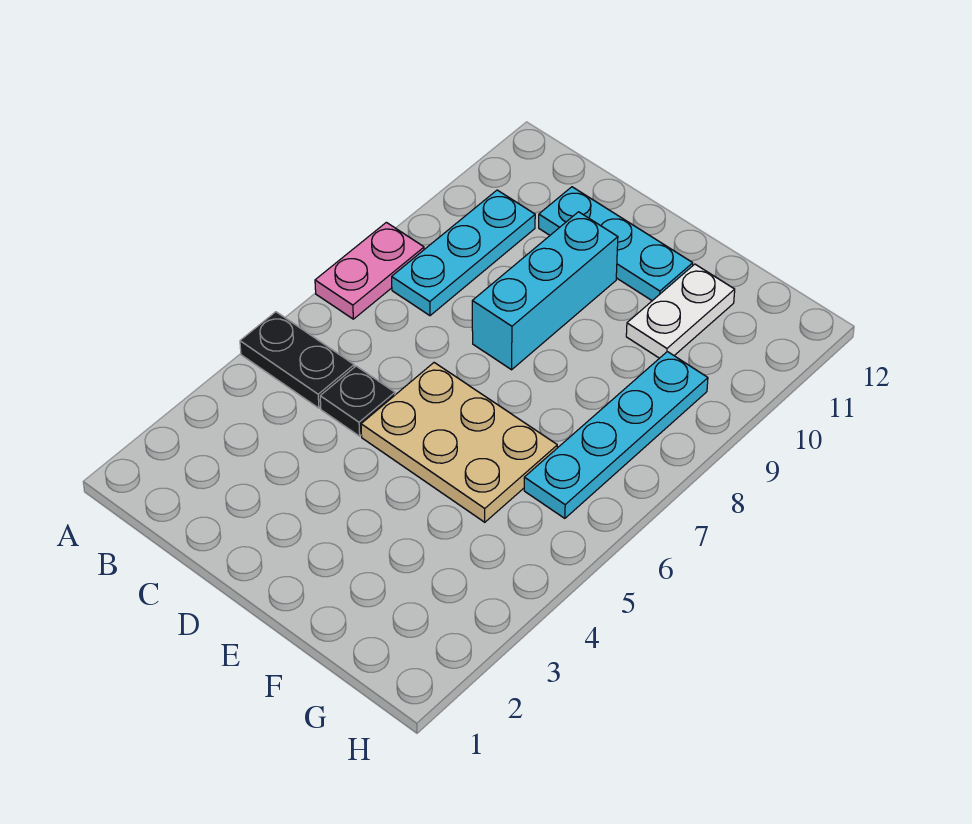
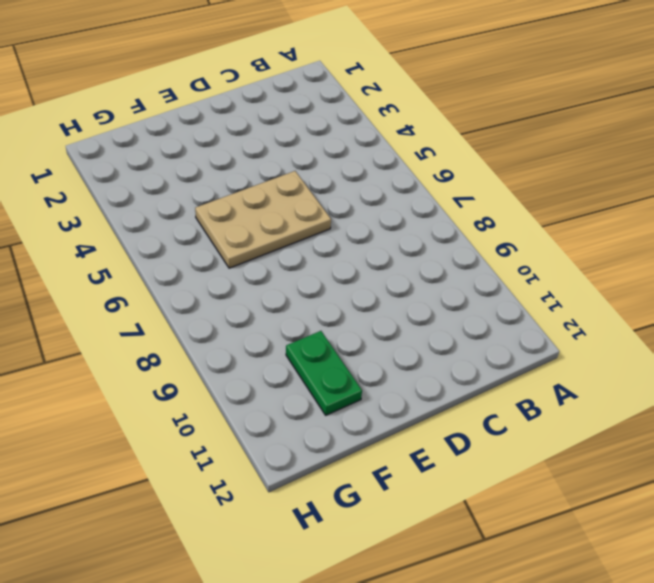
green plate F10:F11 level 1 -> white plate F10:F11 level 1
none -> black plate A5:B5 level 1
none -> pink plate A7:A8 level 1

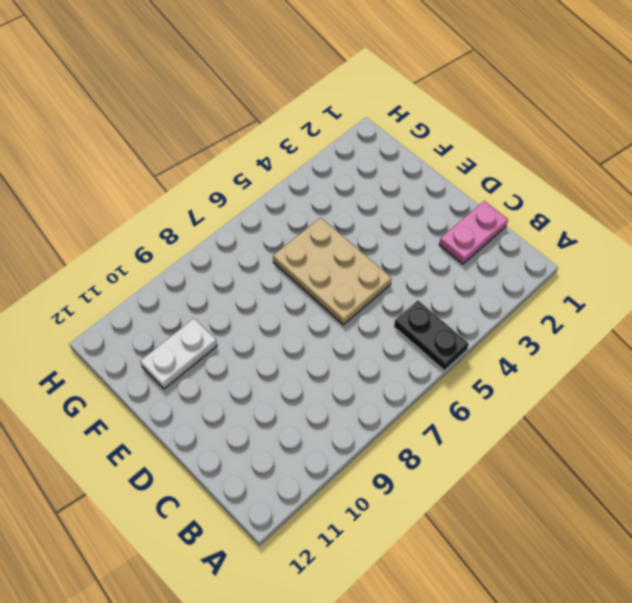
pink plate C1:C2 level 1 -> pink plate A7:A8 level 1
none -> cyan plate B8:B10 level 1
none -> black plate C5 level 1

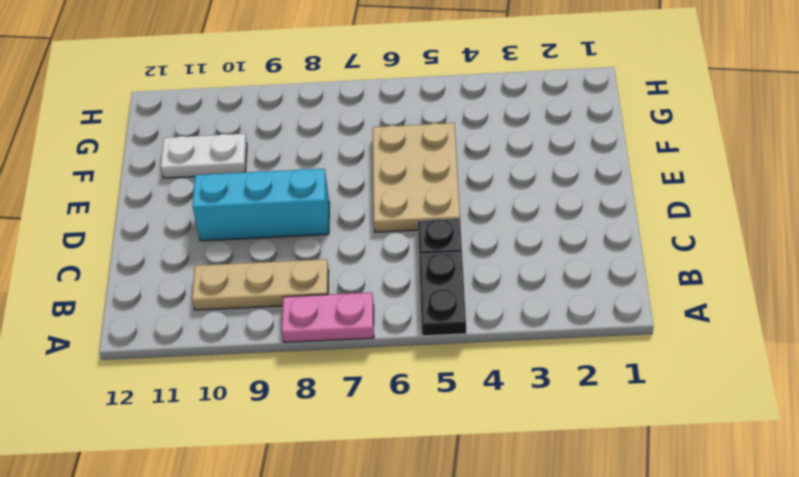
tan plate B8:B10 level 1 -> cyan plate B8:B10 level 1
none -> cyan plate C11:E11 level 1
none -> cyan plate G6:G9 level 1

